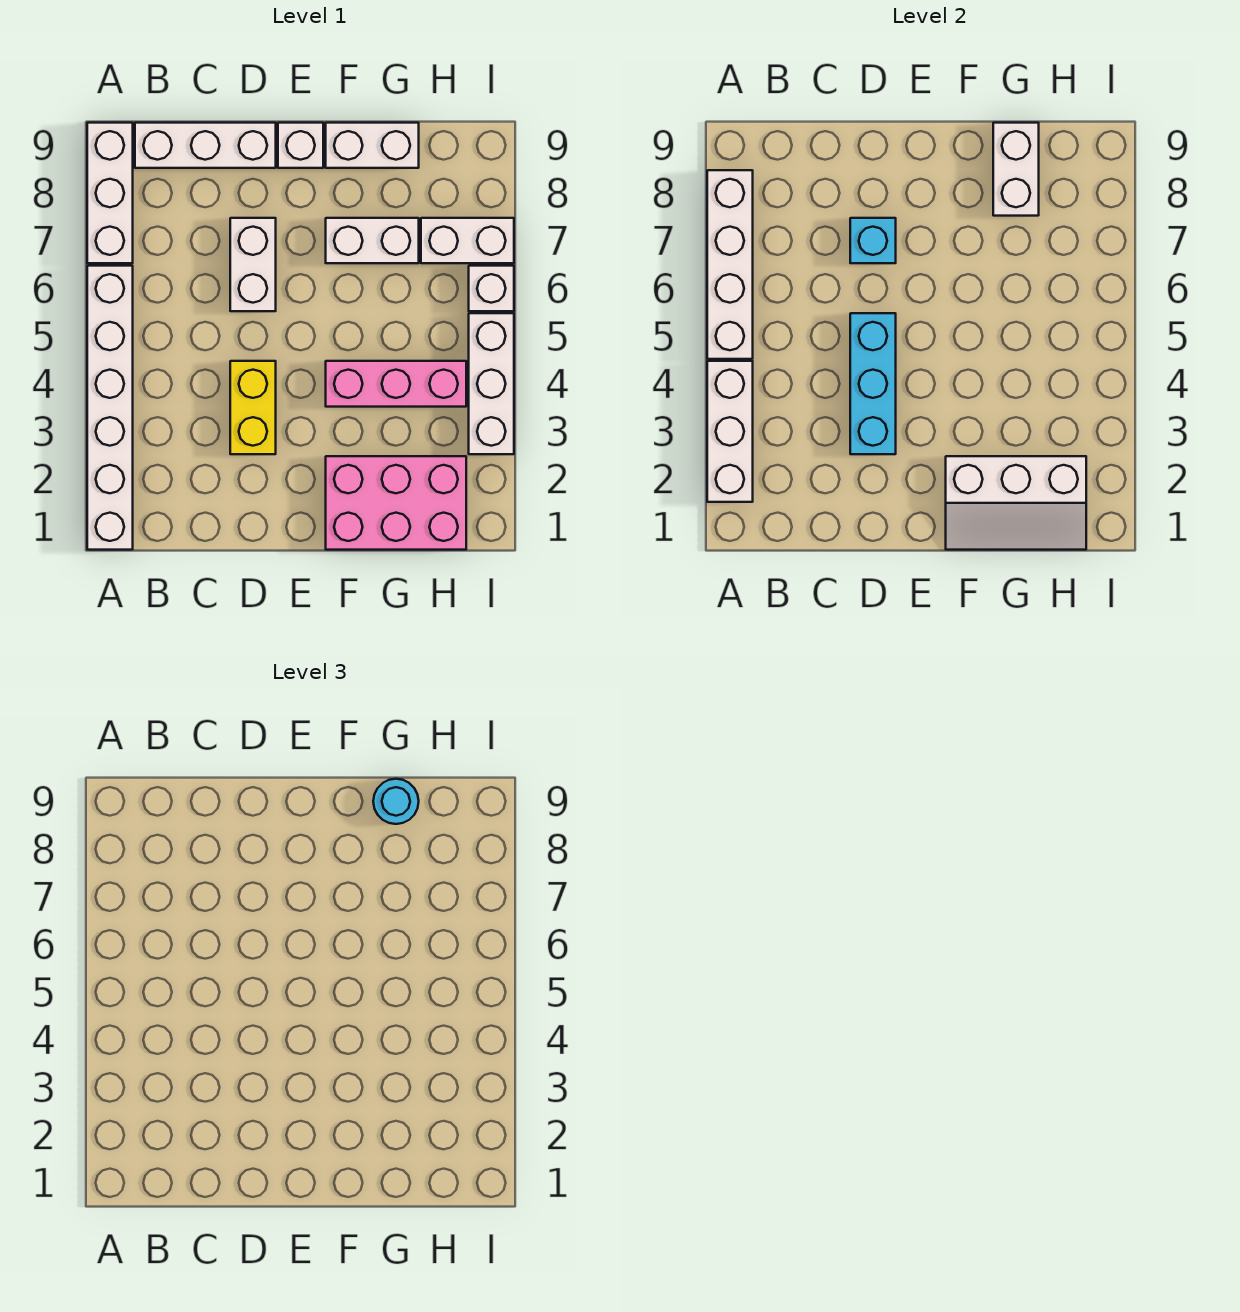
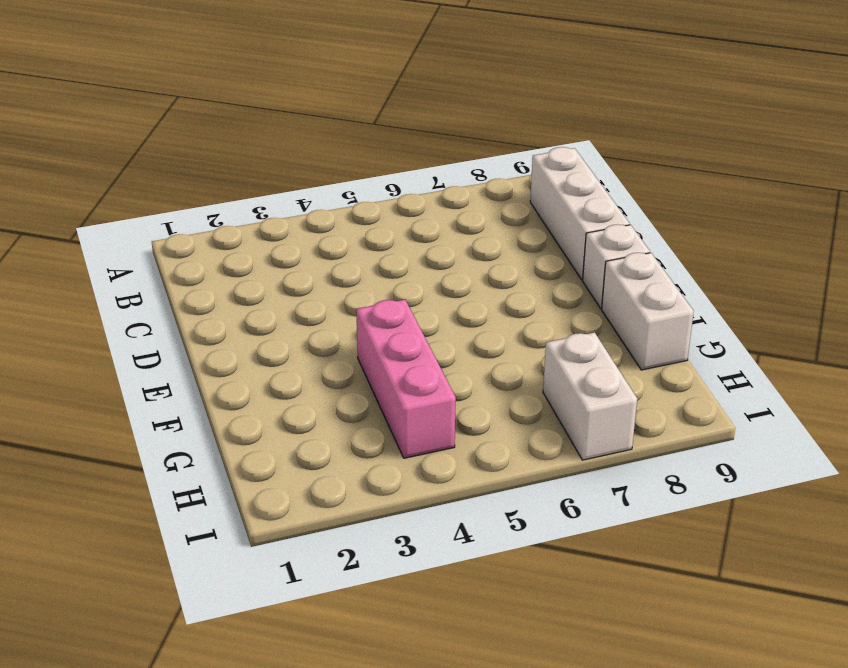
none -> white brick A1:A6 level 1
none -> white brick A7:A9 level 1
none -> yellow brick D3:D4 level 1

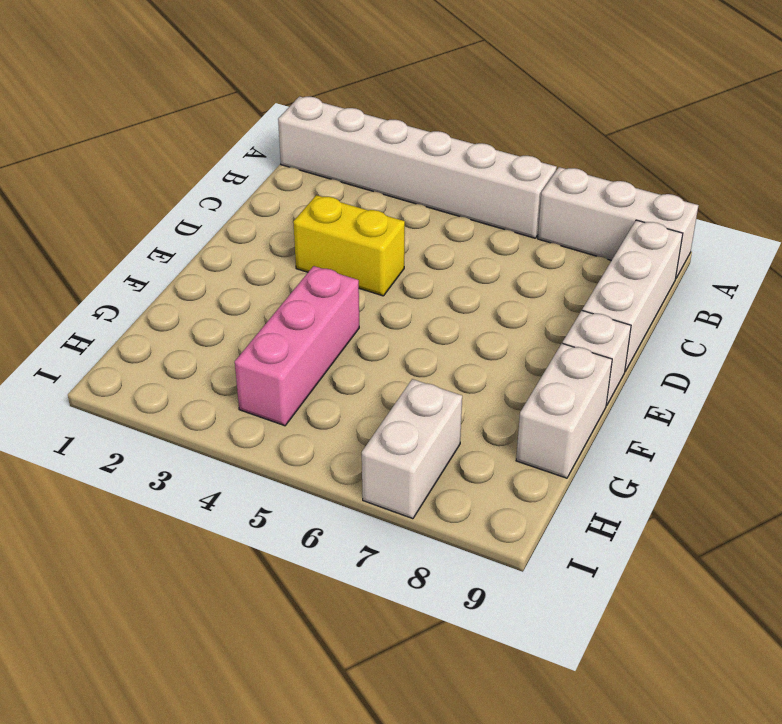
none -> white brick D6:D7 level 1
none -> pink brick F1:H2 level 1
none -> white brick F7:G7 level 1

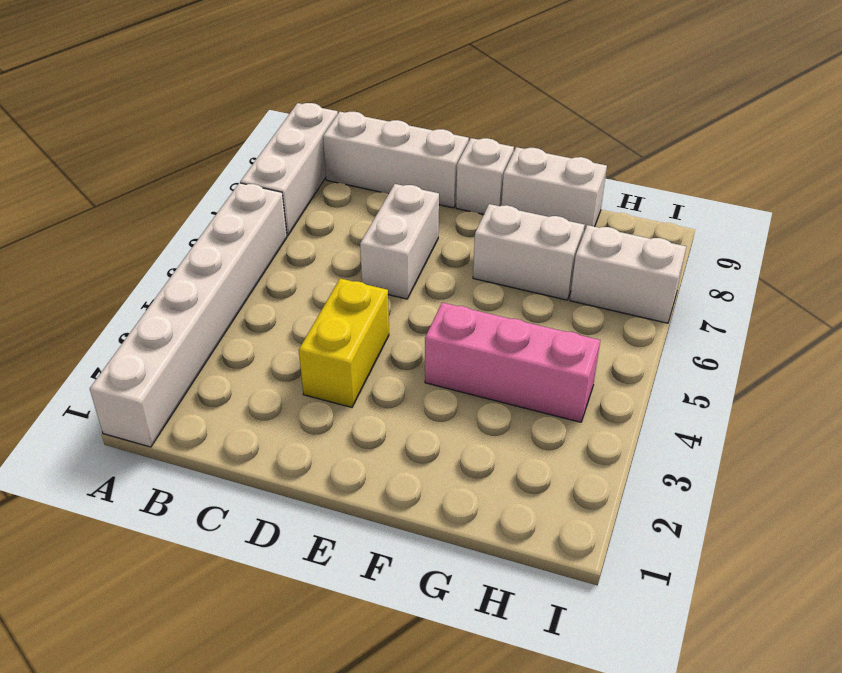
none -> pink brick F1:H2 level 1
none -> white brick I3:I5 level 1
none -> white brick I6 level 1

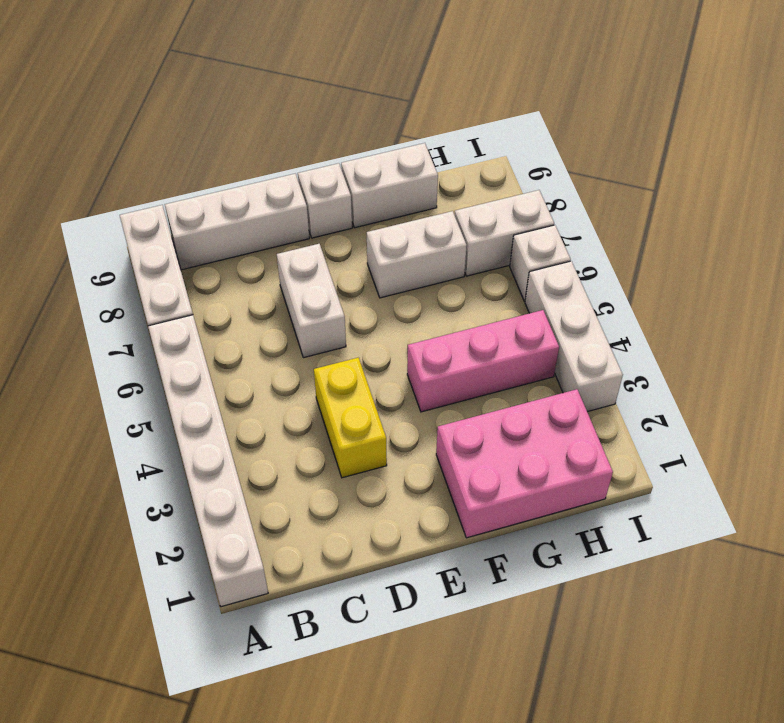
none -> white brick A2:A4 level 2
none -> white brick A5:A8 level 2
none -> cyan brick D3:D5 level 2

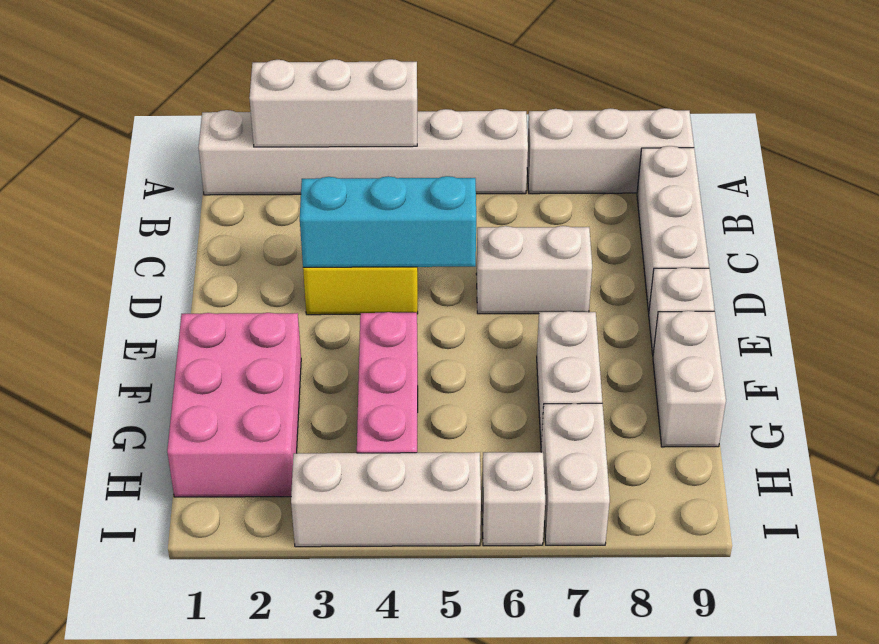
none -> white brick A5:A8 level 2
none -> cyan brick D7 level 2
none -> white slope F1:H2 level 2 top 2

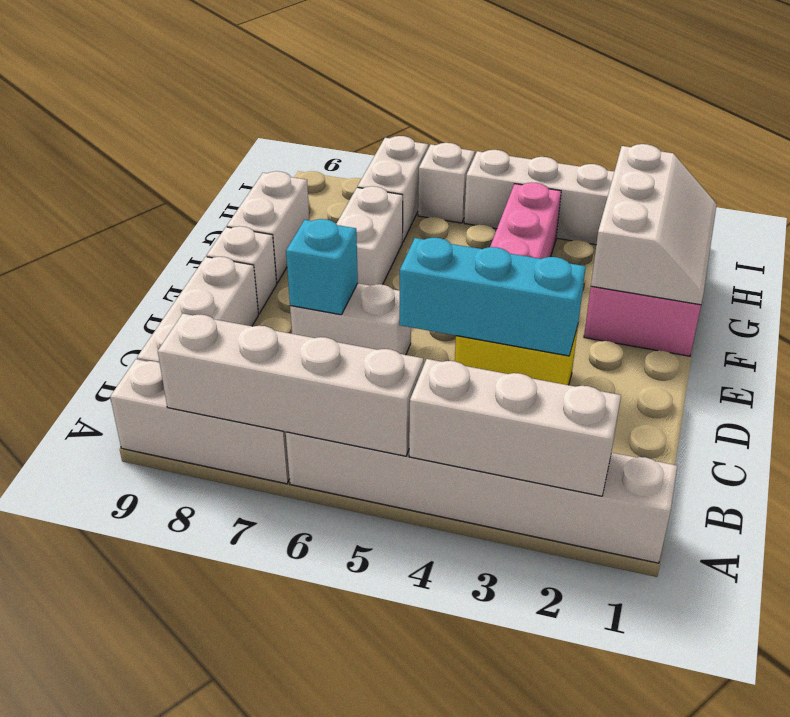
none -> white brick G8:G9 level 2
none -> cyan round brick G9 level 3

